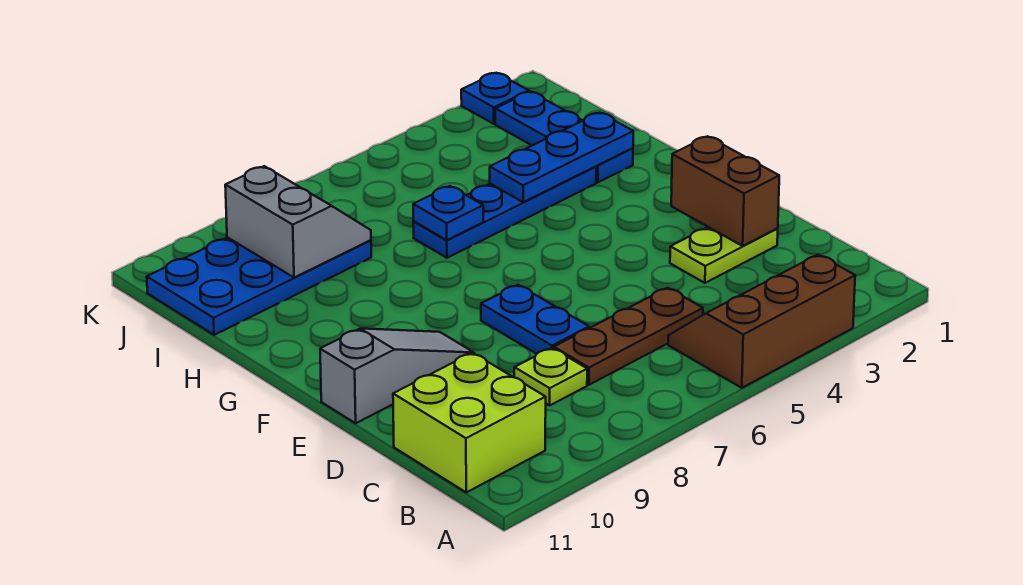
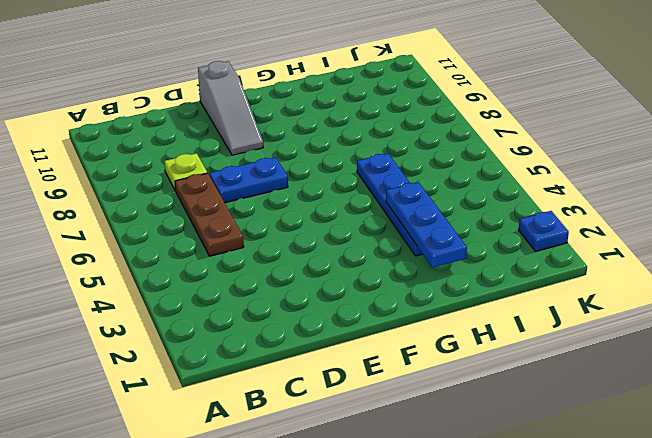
none -> brown slope A3:B5 level 1 top A
none -> lime brick B10:C11 level 1
none -> lime plate D2:D3 level 1

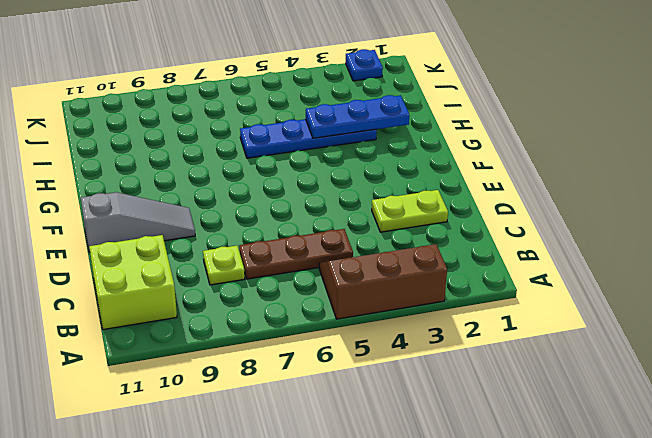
none -> blue plate D7:E7 level 1
none -> blue plate H2:J2 level 1
none -> blue plate I8:J11 level 1

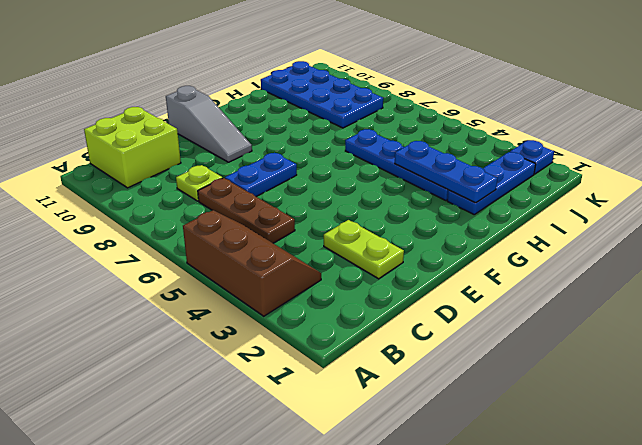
none -> brown brick D2:E2 level 2
none -> blue plate H6 level 2
none -> grey slope I8:J9 level 2 top 9

